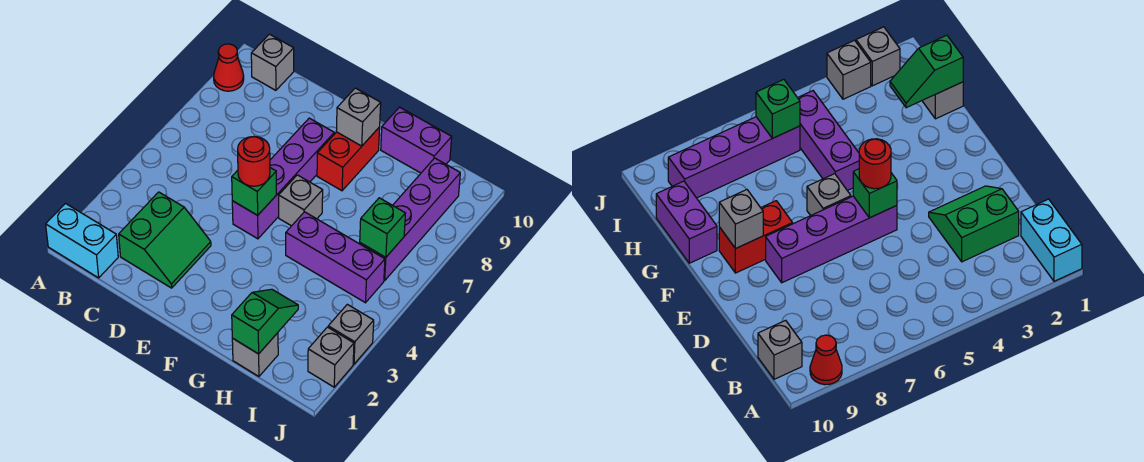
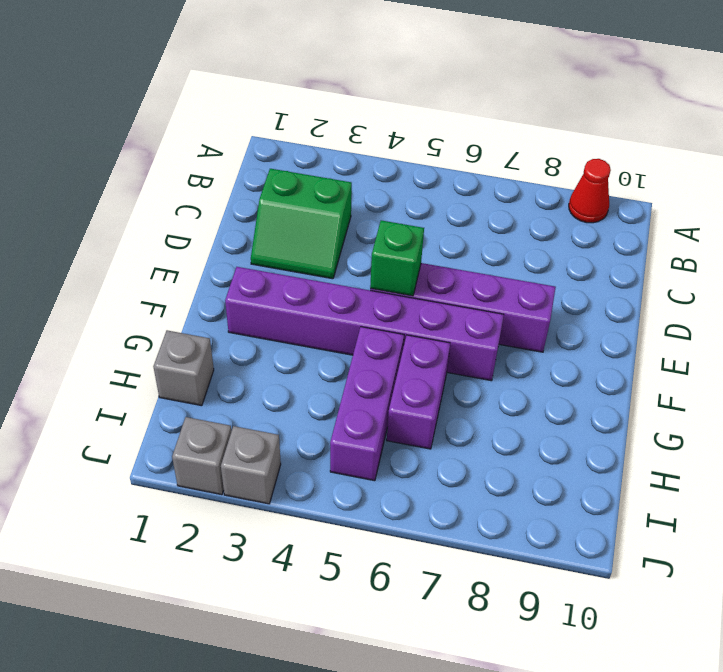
purple brick F2:F7 level 1 -> grey brick F6 level 1
purple brick G6:H6 level 1 -> purple brick G10:H10 level 1
none -> cyan brick A1:B1 level 1
none -> grey brick B10 level 1
none -> red brick F8:F9 level 1

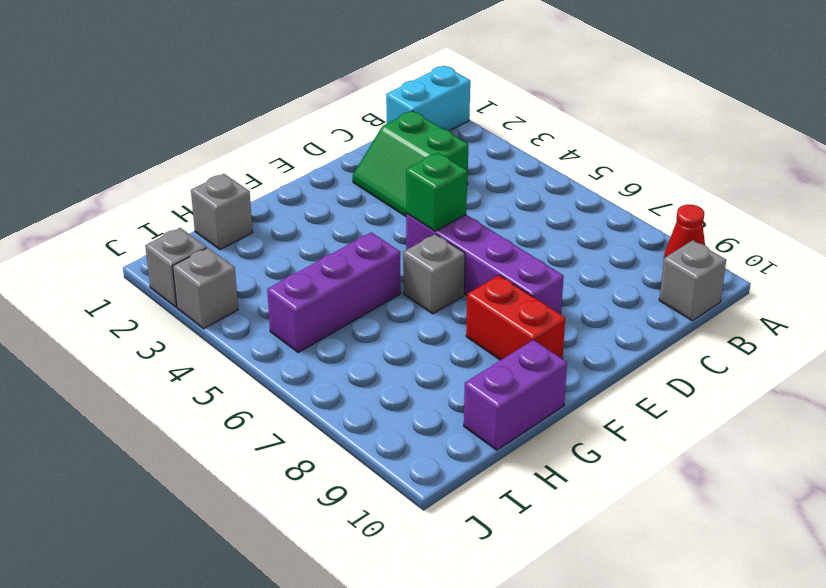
none -> purple brick I6:I9 level 1
none -> grey brick F9 level 2
none -> green slope H1:H2 level 2 top 1

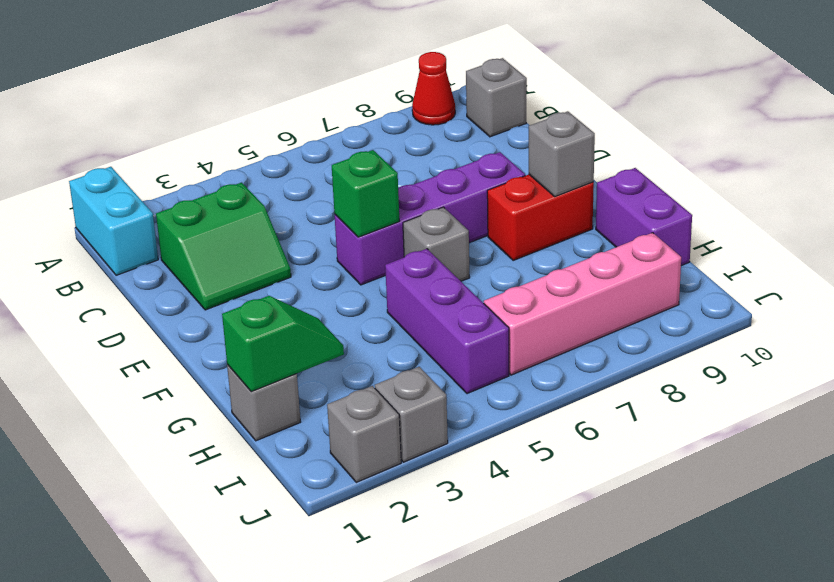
pink brick I6:I9 level 1 -> purple brick I6:I9 level 1
none -> green brick I6 level 2
none -> red round brick E5 level 3

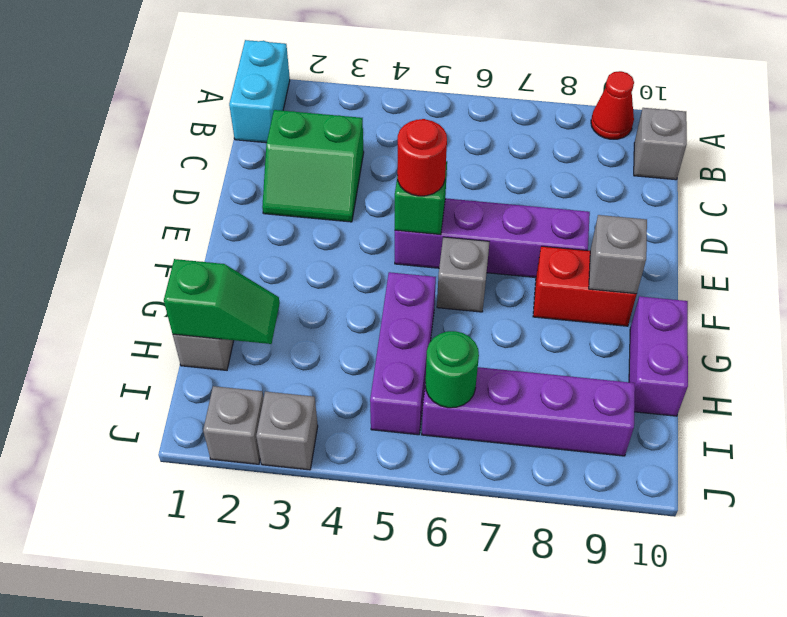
green round brick I6 level 2 -> green brick I6 level 2

